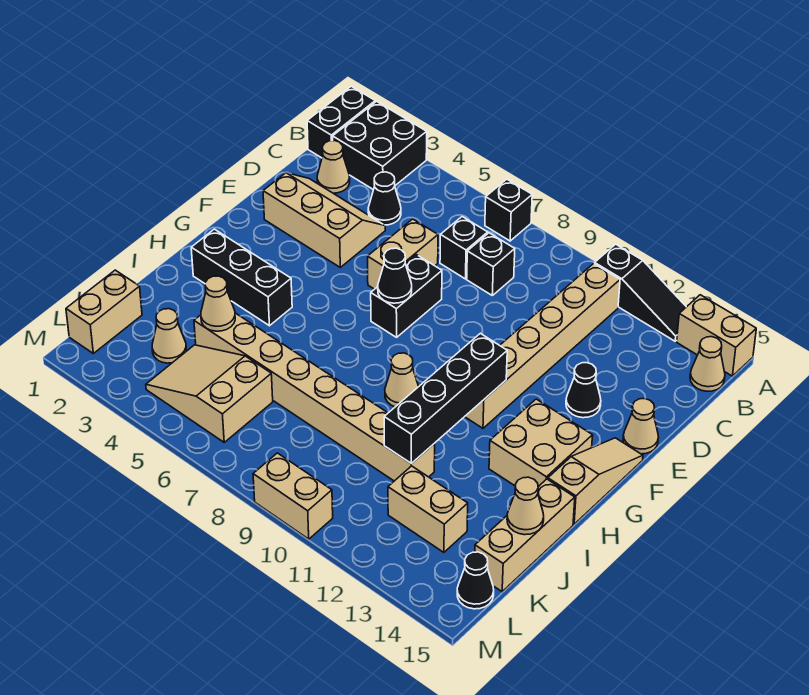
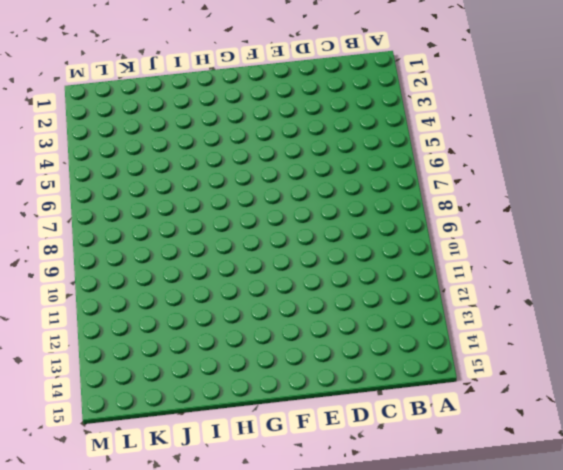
none -> black brick A1:B1 level 1
none -> black brick A2:B3 level 1
none -> black brick A7 level 1
none -> black slope A11:A13 level 1 top 11

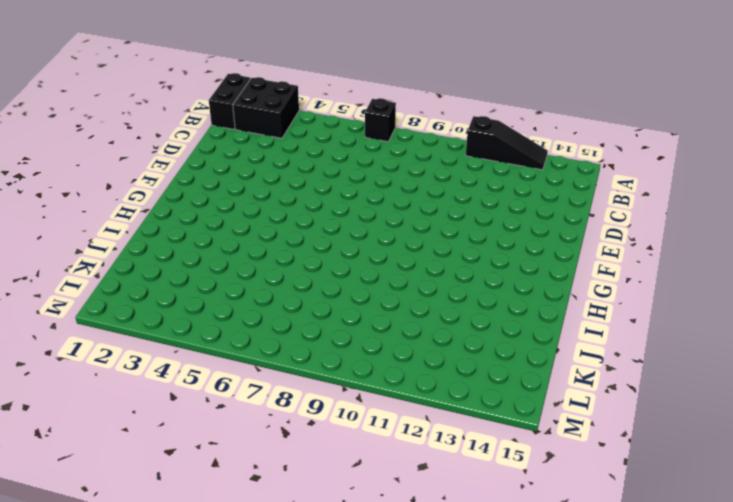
none -> tan brick A14:A15 level 1
none -> tan brick B11:G11 level 1
none -> tan cone B15 level 1
none -> tan cone C2 level 1

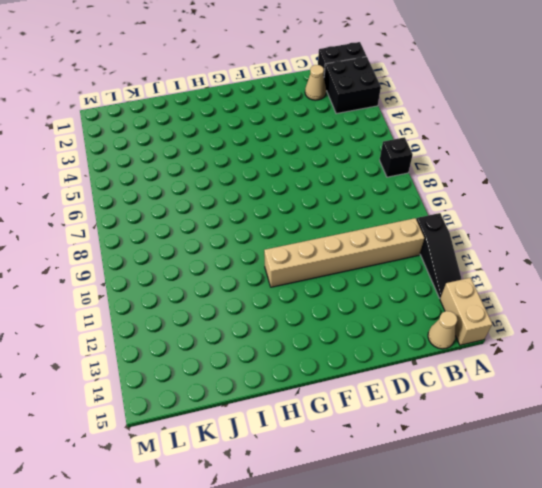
none -> black cone C4 level 1
none -> black brick C7 level 1
none -> black brick C8 level 1
none -> tan slope D2:E4 level 1 top E

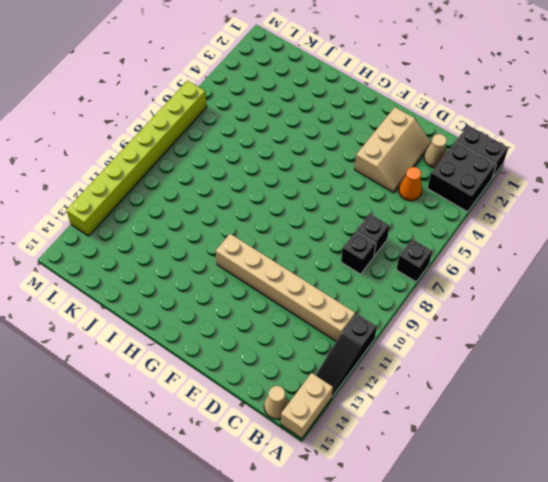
orange cone C4 level 1 -> black cone C4 level 1
lime brick M6:M13 level 1 -> tan brick M9:M10 level 1
none -> tan brick D6:E6 level 1
none -> black brick E7:F7 level 1
none -> black cone E13 level 1
none -> tan cone E15 level 1

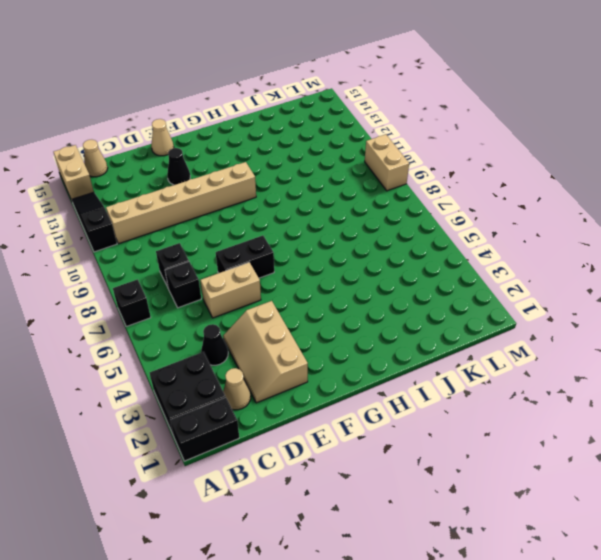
none -> tan slope F15:H15 level 1 top H
none -> tan brick G13:H14 level 1
none -> black brick H2:H4 level 1
none -> tan cone H9 level 1

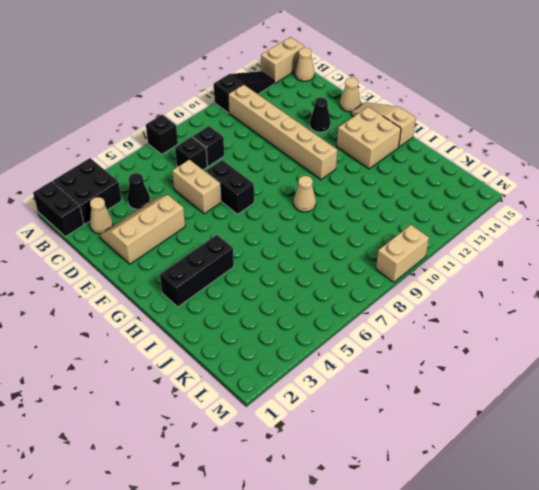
none -> tan brick I15:K15 level 1
none -> tan brick J4:J11 level 1
none -> tan brick K1:L1 level 1
none -> tan cone K3 level 1

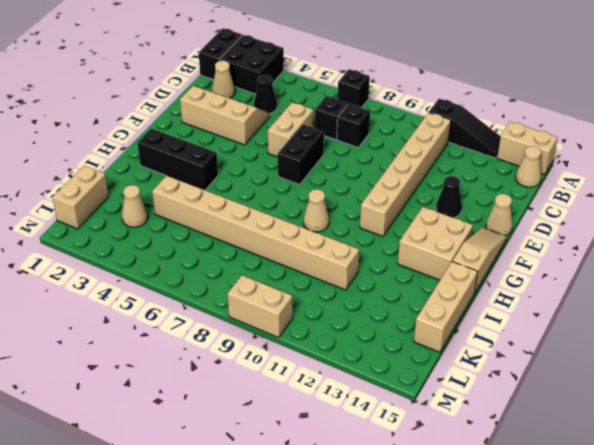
none -> tan slope K4:L6 level 1 top 6
none -> tan brick K12:K13 level 1
none -> black cone L15 level 1
none -> black cone F7 level 2

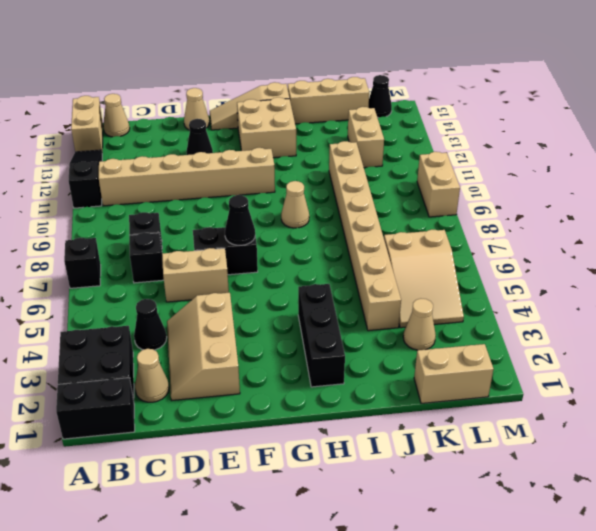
none -> black brick G11:J11 level 2
none -> tan cone J4 level 2
none -> tan cone J15 level 2

